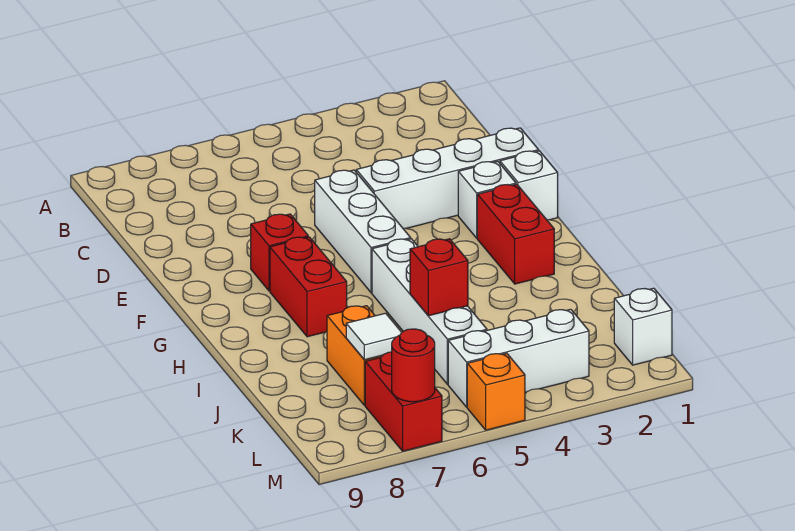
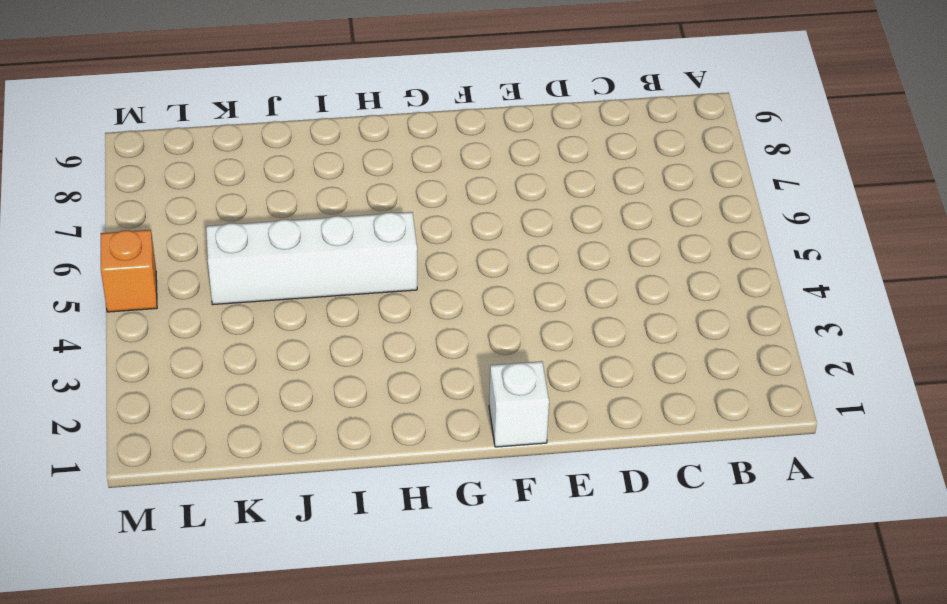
none -> white brick E1:E4 level 1
none -> white brick E5:G5 level 1
none -> white brick F2 level 1

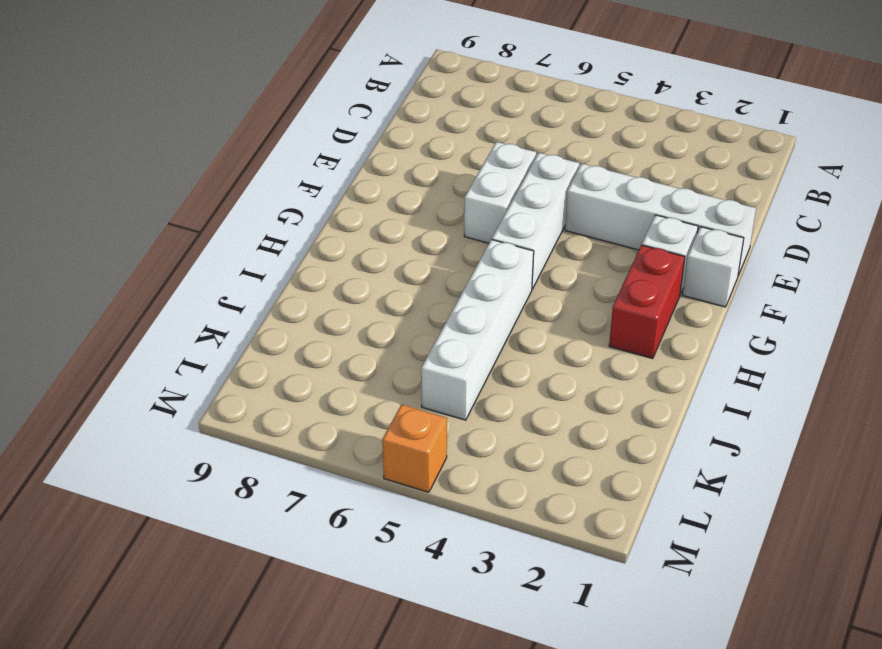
white brick E6:F6 level 1 -> none
none -> red brick F7 level 1
none -> red brick G7:H7 level 1
none -> orange brick J7:K7 level 1

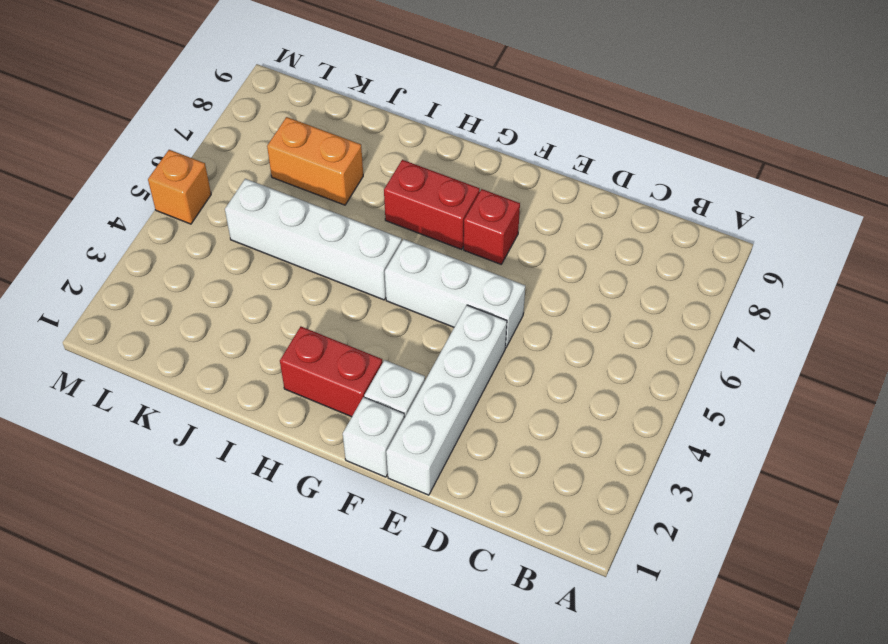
none -> white brick L1 level 1
none -> white brick L3:L5 level 1
none -> red brick L7:M7 level 1

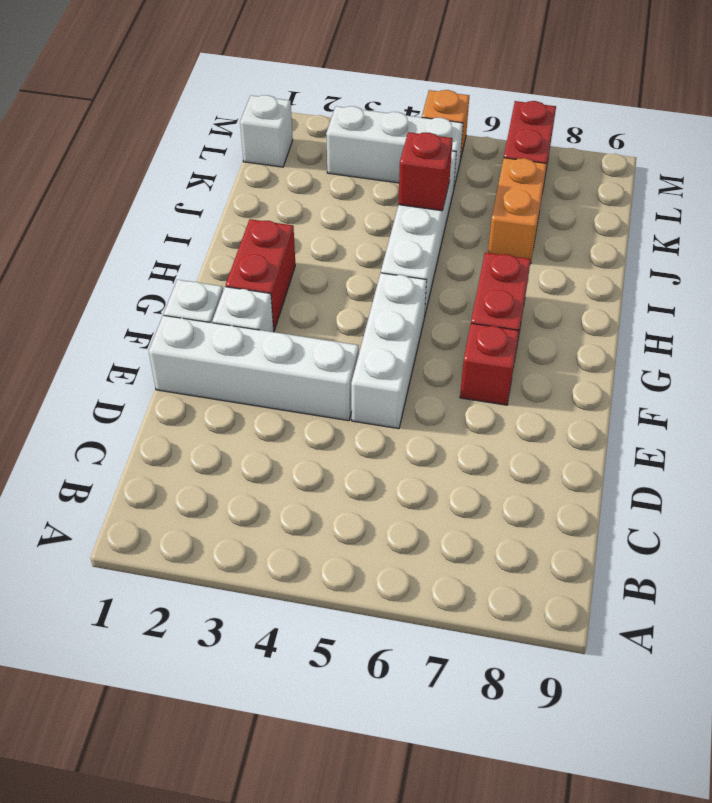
none -> white tile K7 level 2
none -> red round brick M7 level 2

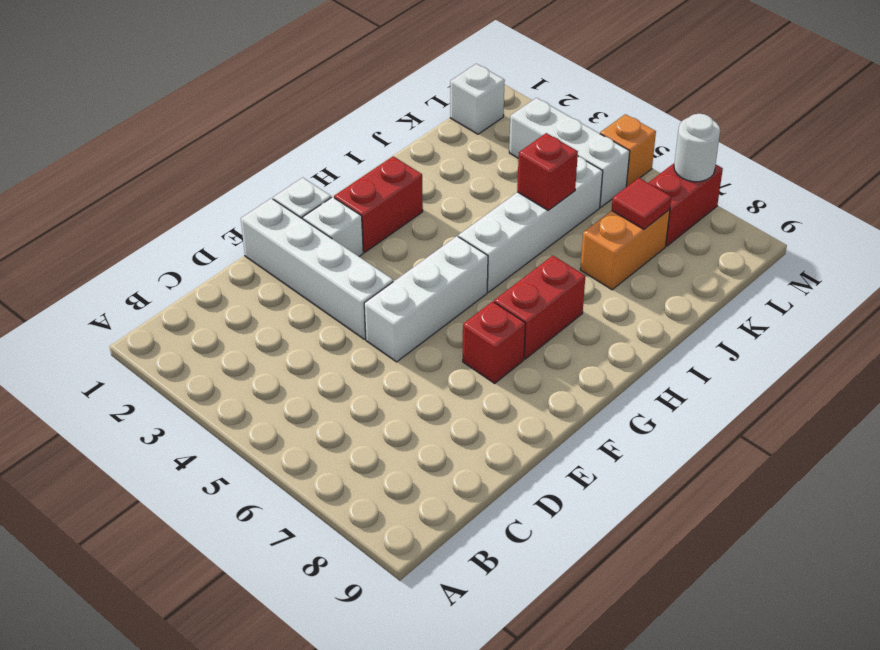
red tile K7 level 2 -> white tile K7 level 2
white round brick M7 level 2 -> red round brick M7 level 2

